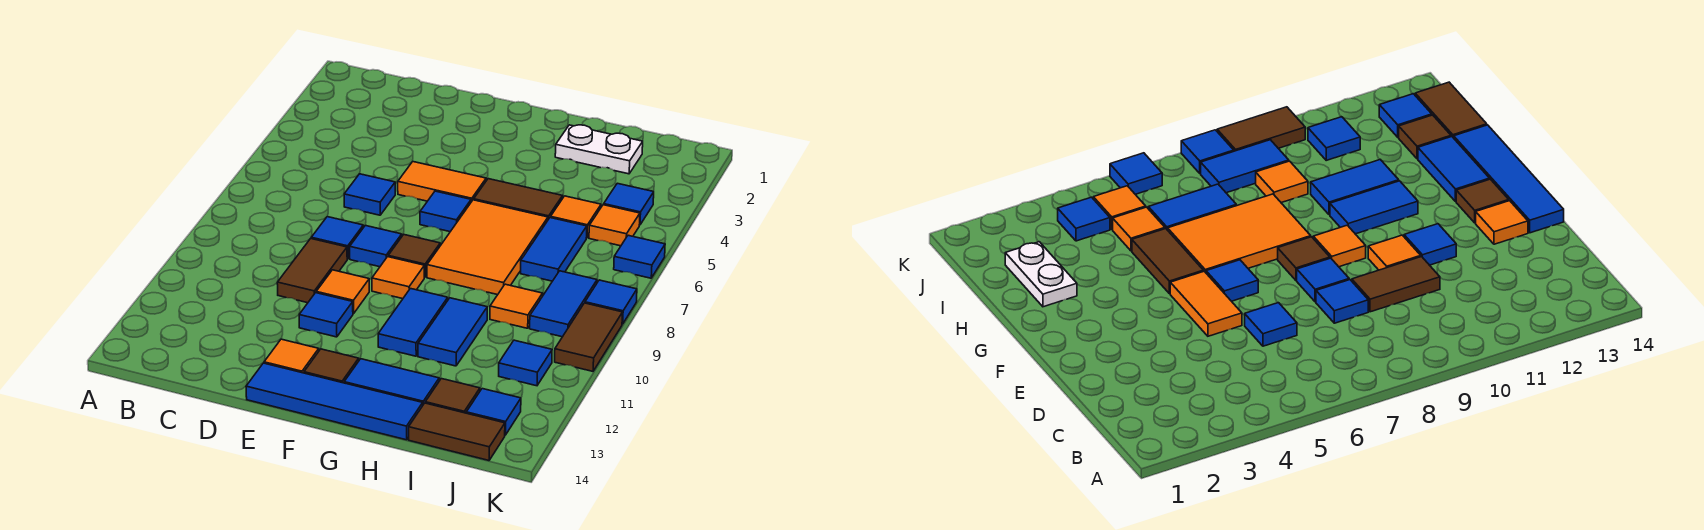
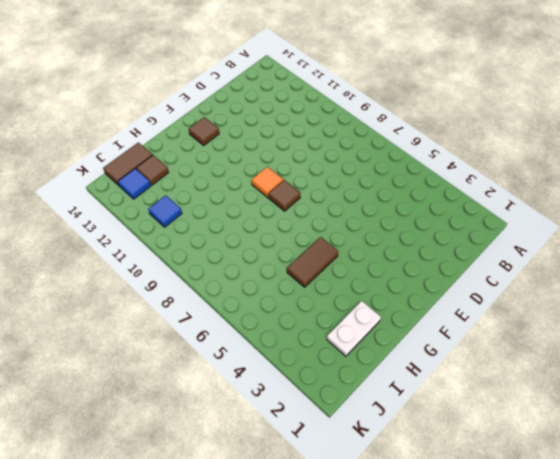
none -> blue tile D6 level 1
none -> blue tile D8 level 1
none -> brown tile D9:D10 level 1
none -> orange tile E5:F5 level 1

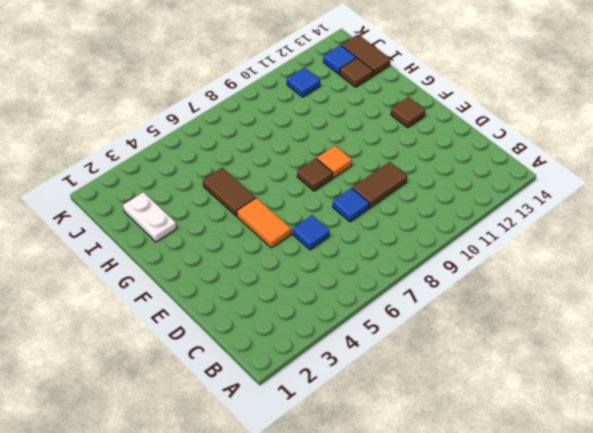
none -> blue tile E8 level 1
none -> orange tile E10 level 1
none -> blue tile E11 level 1
none -> orange tile E13 level 1

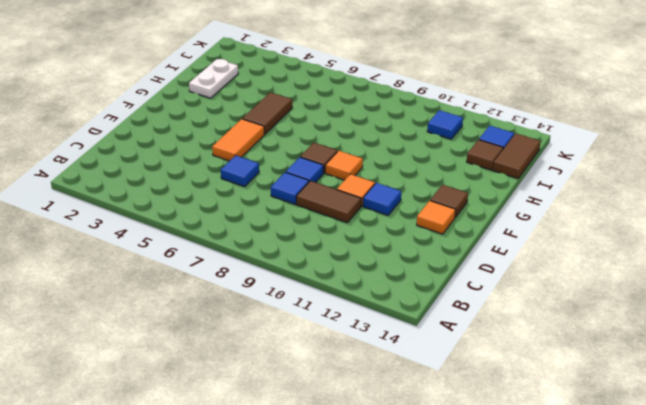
none -> blue tile E14:H14 level 1
none -> blue tile F6 level 1
none -> orange tile G6:H8 level 1
none -> blue tile G10:G11 level 1

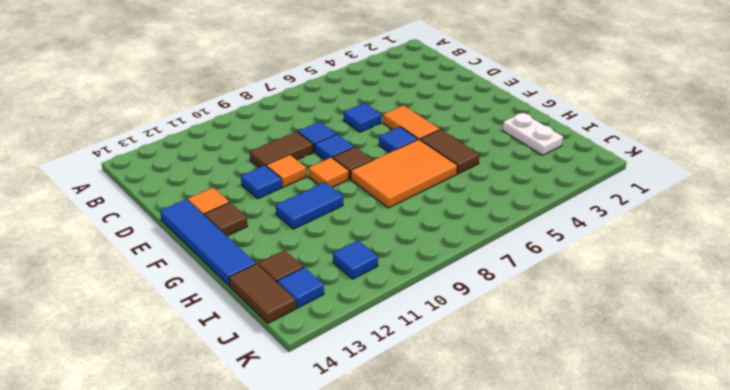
none -> blue tile G13:H13 level 1
none -> blue tile H10:H11 level 1
none -> orange tile I5 level 1
none -> blue tile I6:I7 level 1

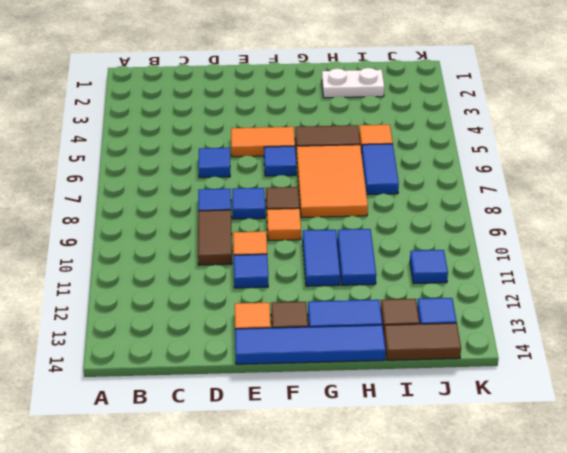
none -> orange tile I9 level 1
none -> blue tile J4 level 1
none -> orange tile J5 level 1
none -> blue tile J8:J9 level 1

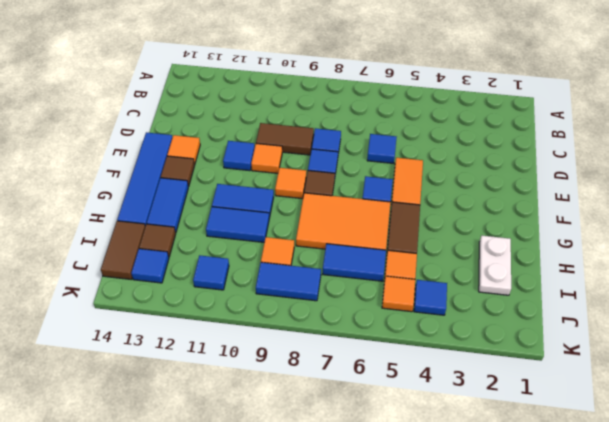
none -> blue tile K6 level 1
none -> blue tile K8 level 1
none -> brown tile K9:K10 level 1

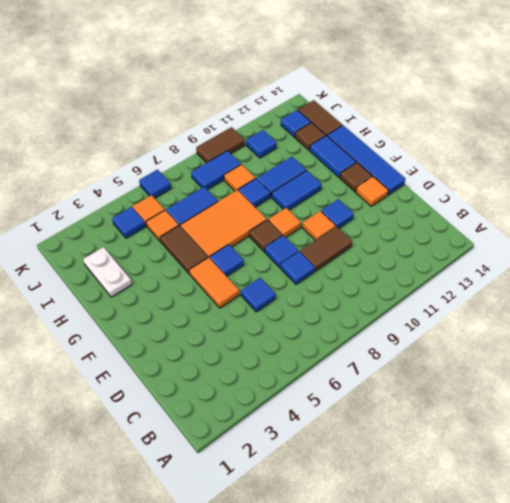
blue tile H9 level 1 -> blue tile K8 level 1

